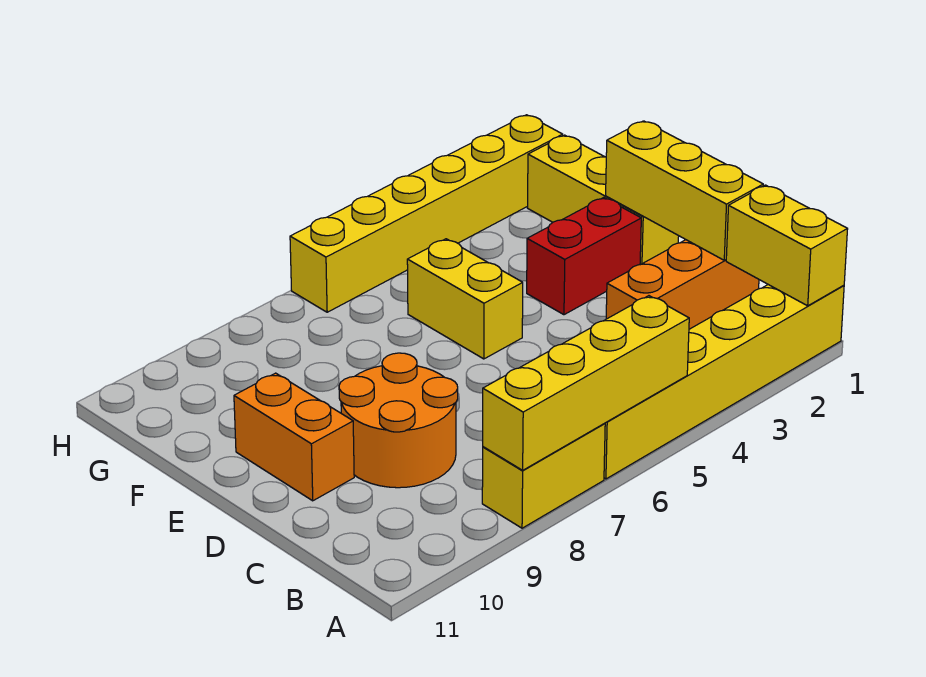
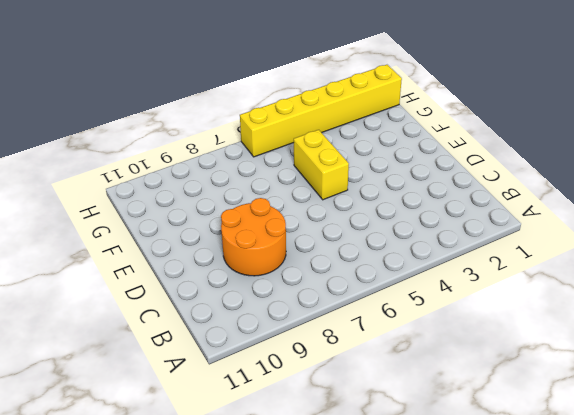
none -> yellow brick A1:A6 level 1
none -> yellow brick A7:A8 level 1
none -> orange brick C1:C3 level 1

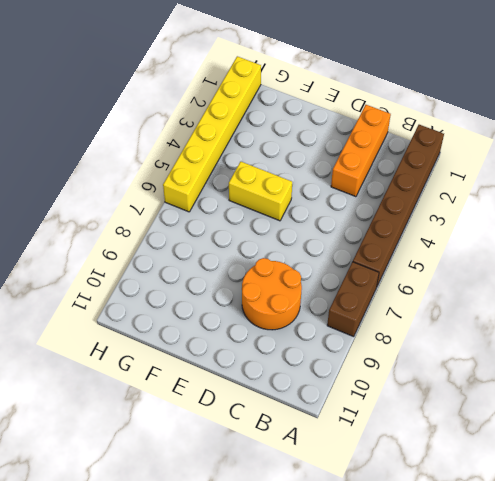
brown brick A1:A6 level 1 -> yellow brick A1:A6 level 1
brown brick A7:A8 level 1 -> yellow brick A7:A8 level 1
none -> orange brick D10:E10 level 1
none -> yellow brick E1:G1 level 1
none -> red brick E2:E3 level 1

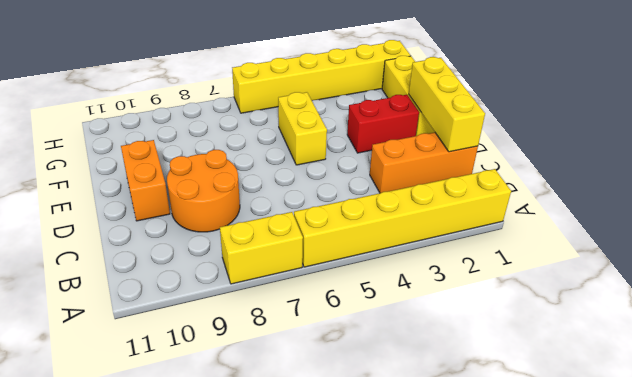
none -> yellow brick A1:B1 level 2
none -> yellow brick A5:A8 level 2

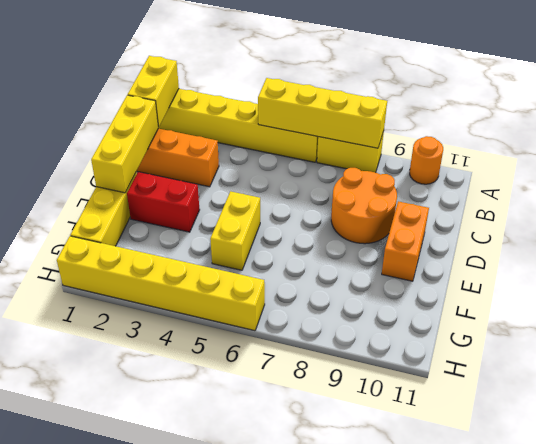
orange round brick A10 level 1 -> none

